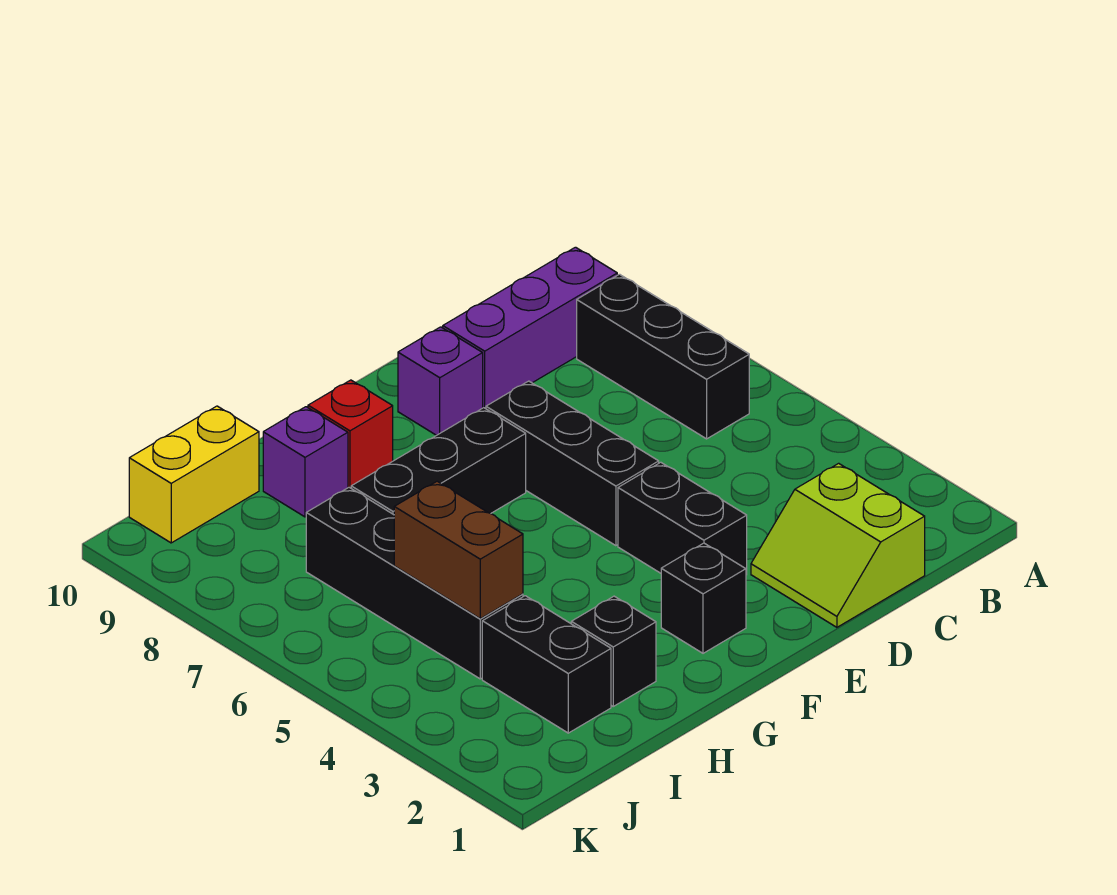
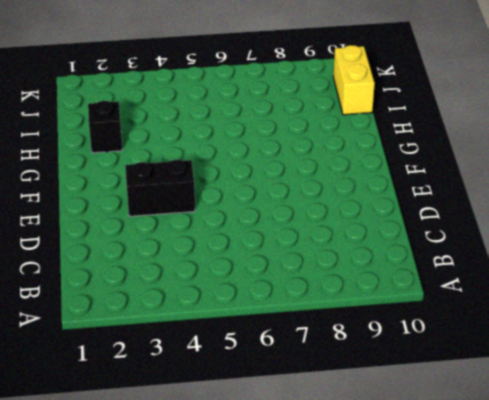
none -> black brick B6:B8 level 1
none -> purple brick B9:D9 level 1
none -> lime slope C1:D2 level 1 top C

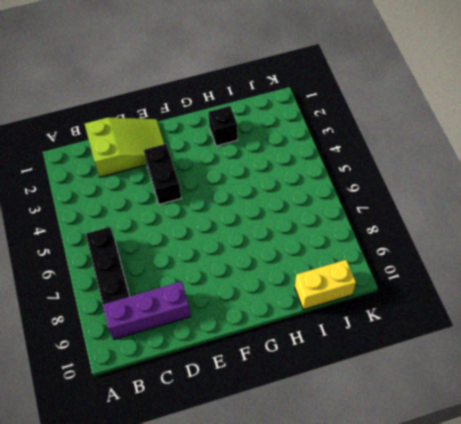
lime slope C1:E2 level 1 top C -> lime slope C1:D2 level 1 top C
none -> black brick E5:E7 level 1
none -> purple brick E9 level 1
none -> black brick F2 level 1

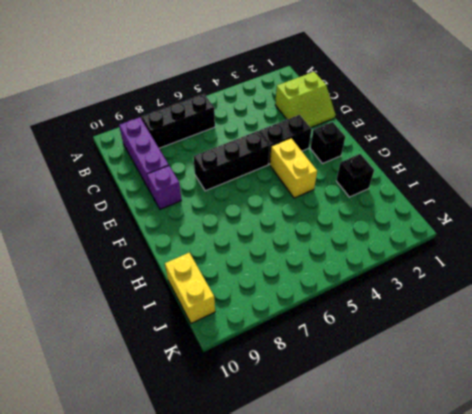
yellow brick F4:G4 level 1 -> none
none -> black brick F7:H7 level 1
none -> red brick G9 level 1
none -> purple brick H9 level 1

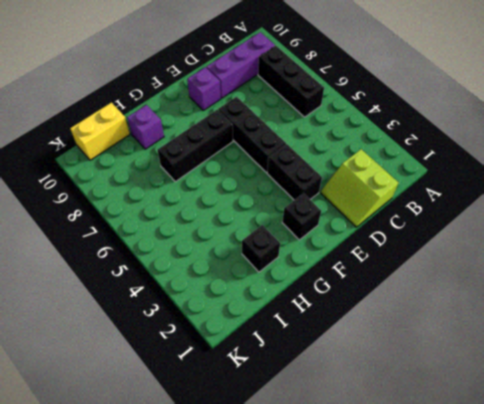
none -> red brick G9 level 1
none -> black brick I2:I3 level 1
none -> black brick I4:I7 level 1

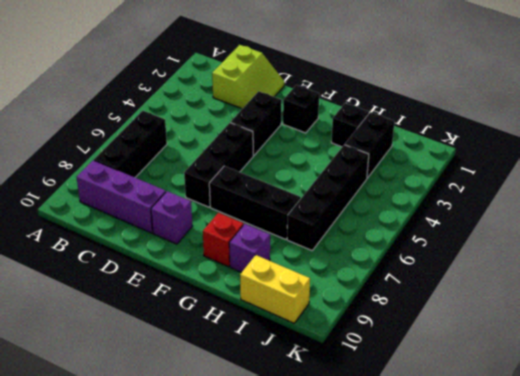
none -> brown brick I4:I5 level 2

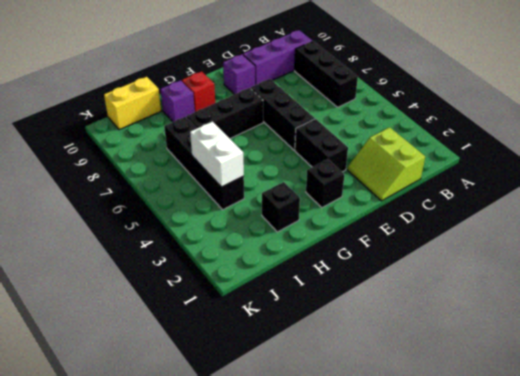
white brick I4:I5 level 2 -> brown brick I4:I5 level 2
none -> black brick I2:I3 level 1

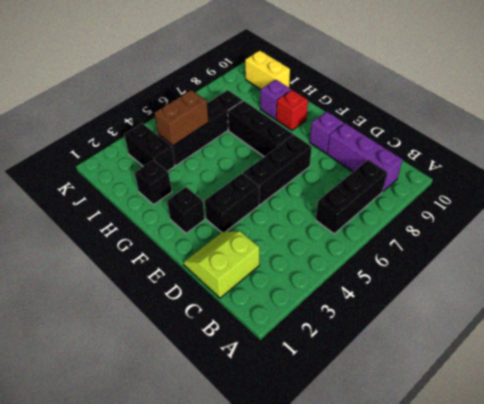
black brick I3:J3 level 1 -> black brick I2:I3 level 1

